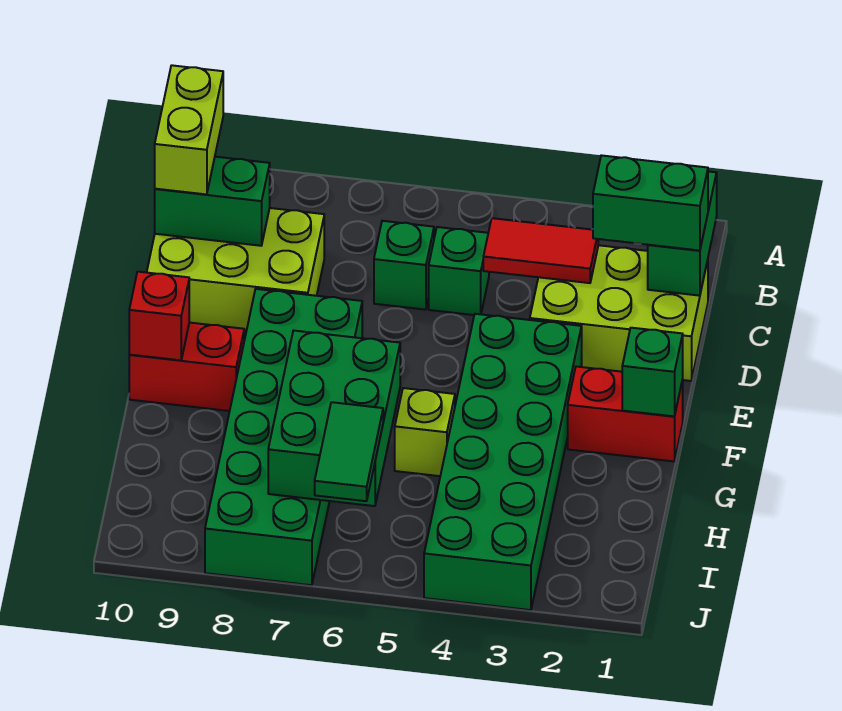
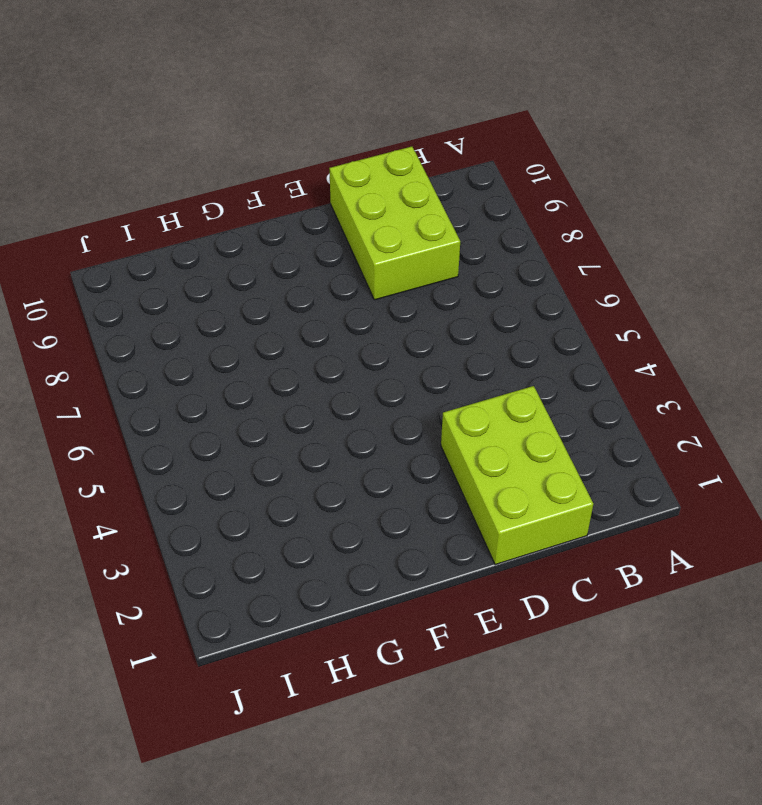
none -> green brick C5 level 1
none -> green brick C6 level 1
none -> green brick E3:J4 level 1

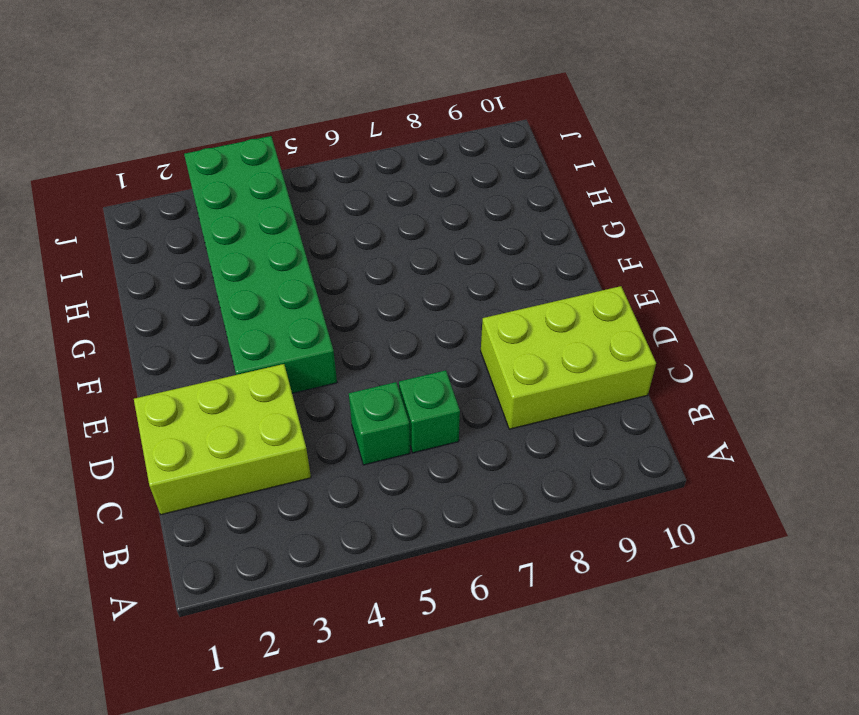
none -> green brick E7:J8 level 1
none -> red brick F1:F2 level 1
none -> red brick F9:F10 level 1

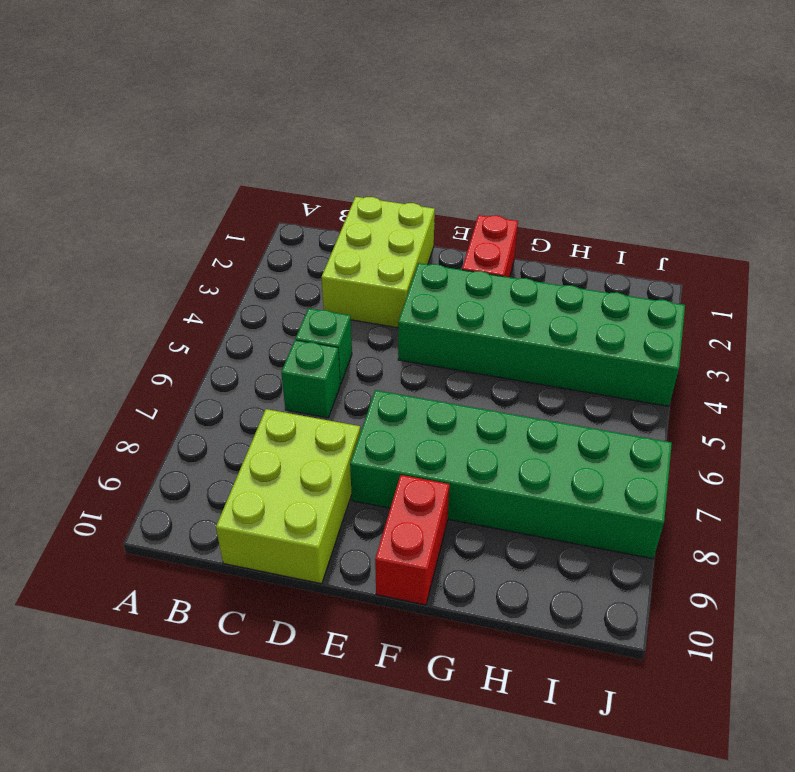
none -> lime brick G5 level 1
none -> green brick B1:C1 level 2
none -> red tile C3:C4 level 2

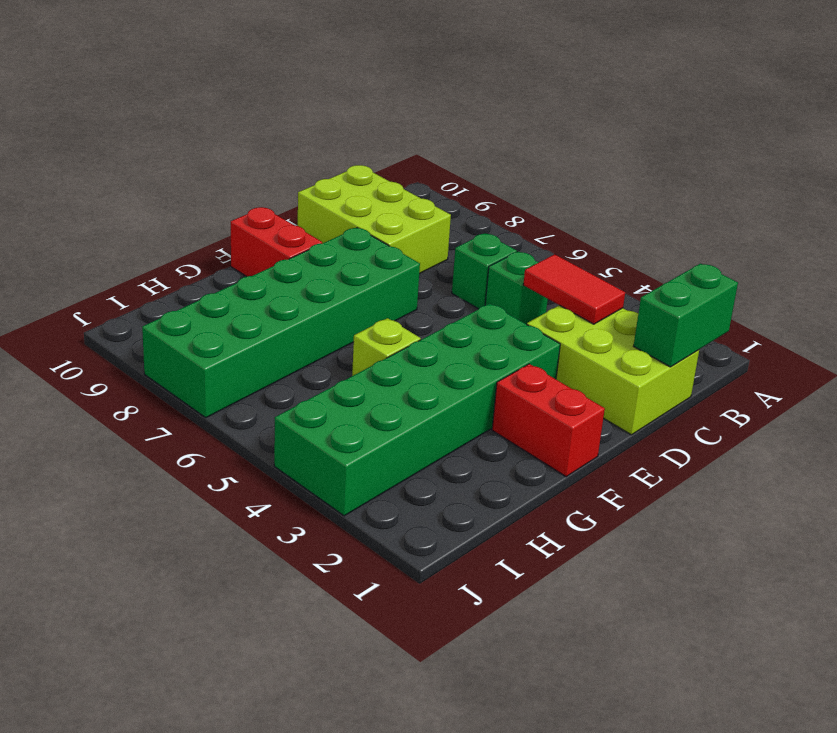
none -> green brick C9:C10 level 2
none -> green brick F1 level 2
none -> red brick F10 level 2

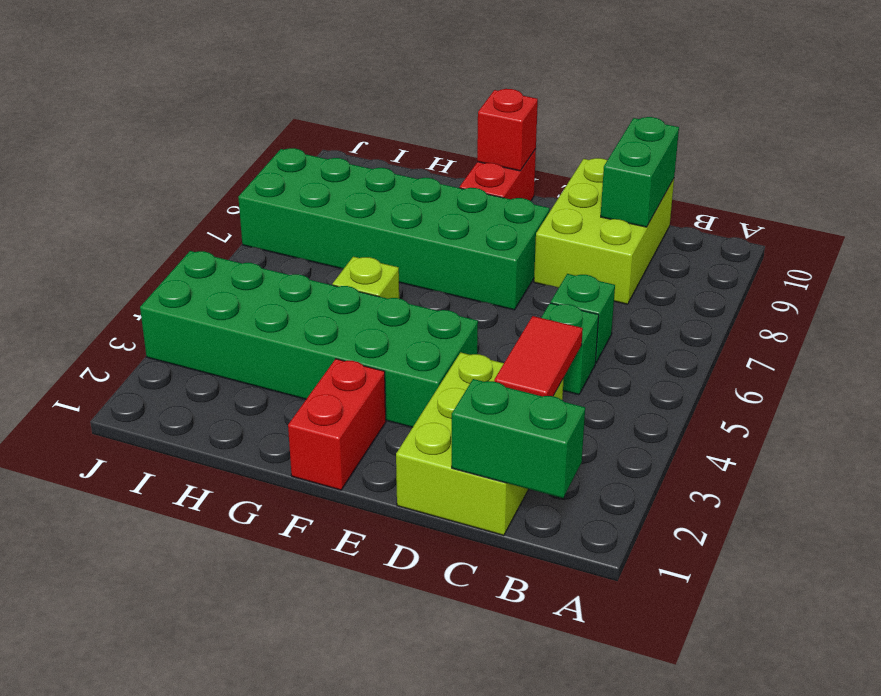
none -> green brick F1 level 2
none -> green brick G6:I7 level 2
none -> lime brick B10:C10 level 3

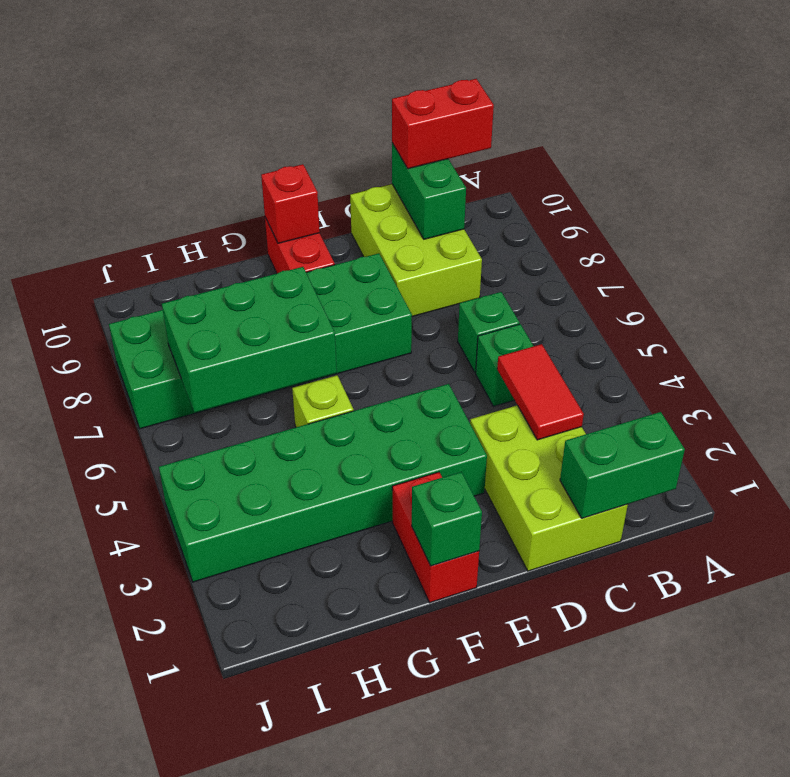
red brick B10:C10 level 3 -> lime brick B10:C10 level 3
none -> green brick C1:C2 level 3
none -> green tile I6:J6 level 3

